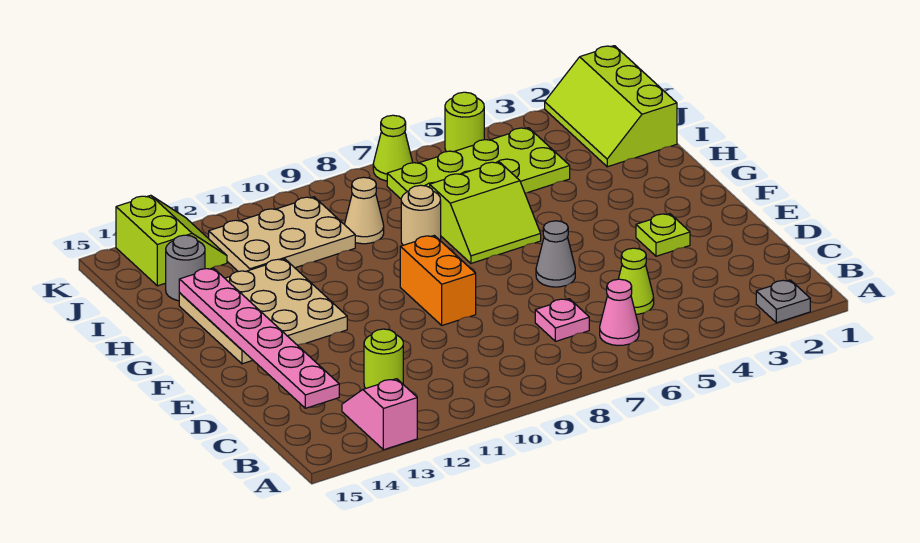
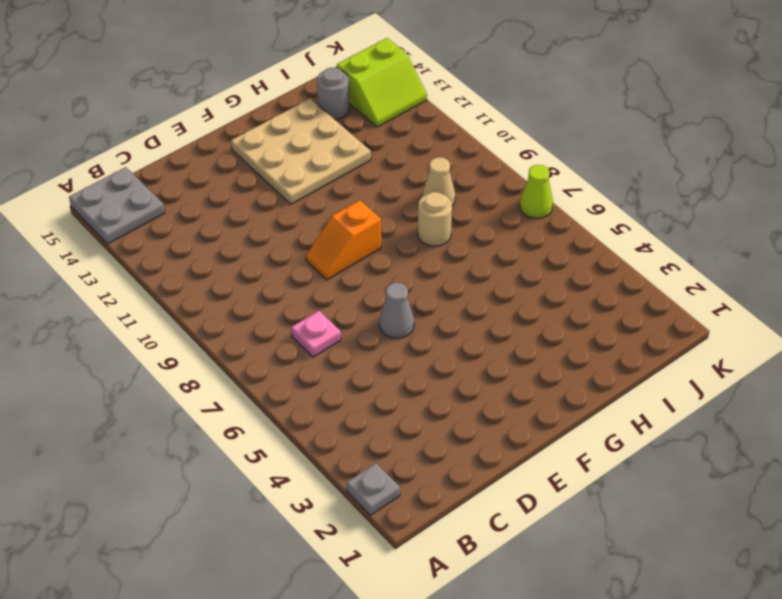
grey plate A14:B15 level 1 -> none
orange slope E9:F9 level 1 top F -> orange brick E9:F9 level 1
none -> pink slope A13:B13 level 1 top A
none -> pink cone B6 level 1
none -> lime cone C5 level 1

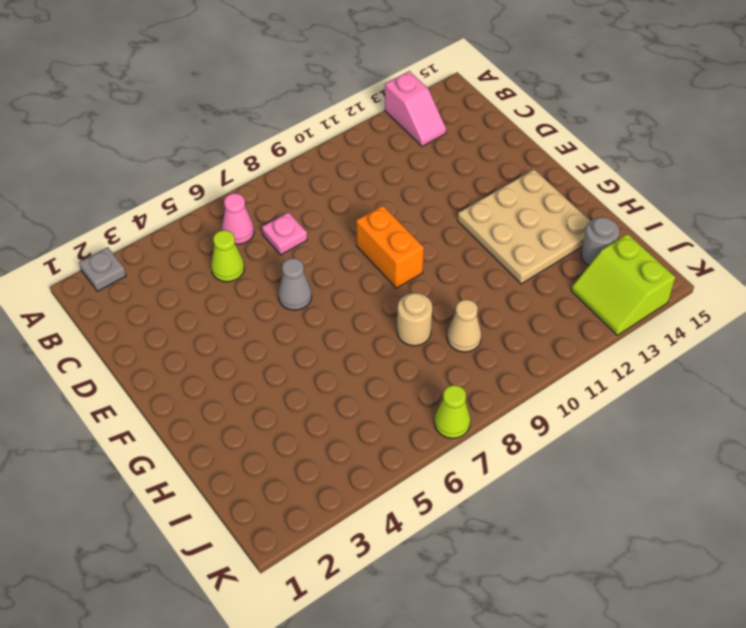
none -> lime round brick C12 level 1
none -> lime plate E3 level 1
none -> lime slope G6:H7 level 1 top H

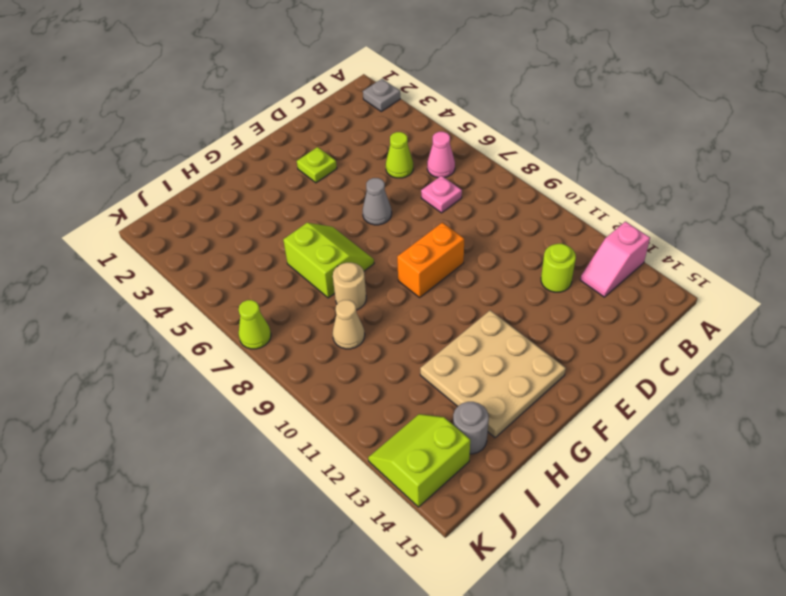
none -> lime slope I1:K2 level 1 top 1
none -> lime plate I4:J7 level 1
none -> tan plate I10:J12 level 1

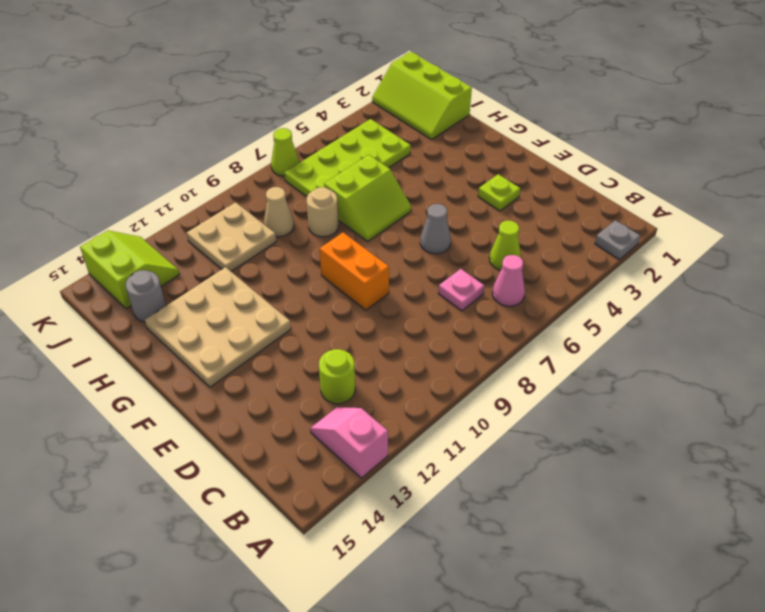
tan plate I10:J11 level 1 -> tan plate I10:J12 level 1
none -> lime round brick K5 level 1
none -> pink plate C14:H14 level 2

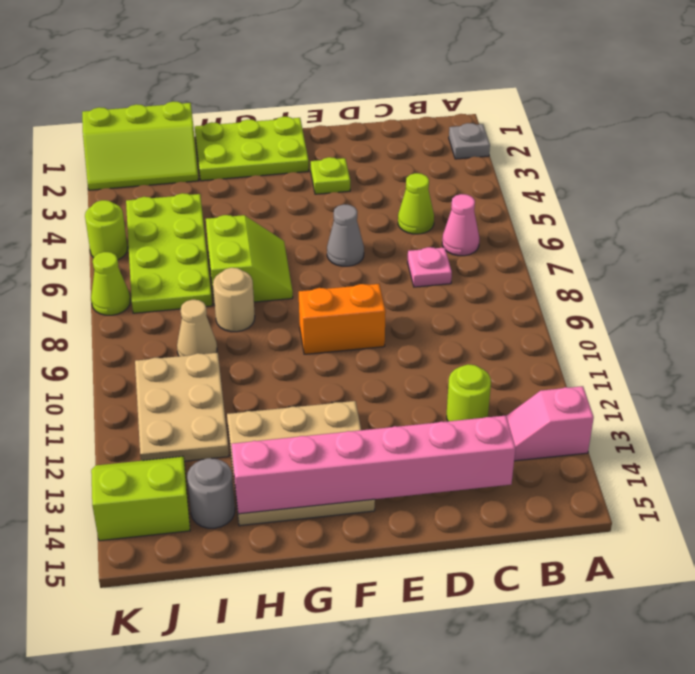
pink brick C14:H14 level 2 -> pink plate C14:H14 level 2
lime plate F1:H2 level 1 -> none

